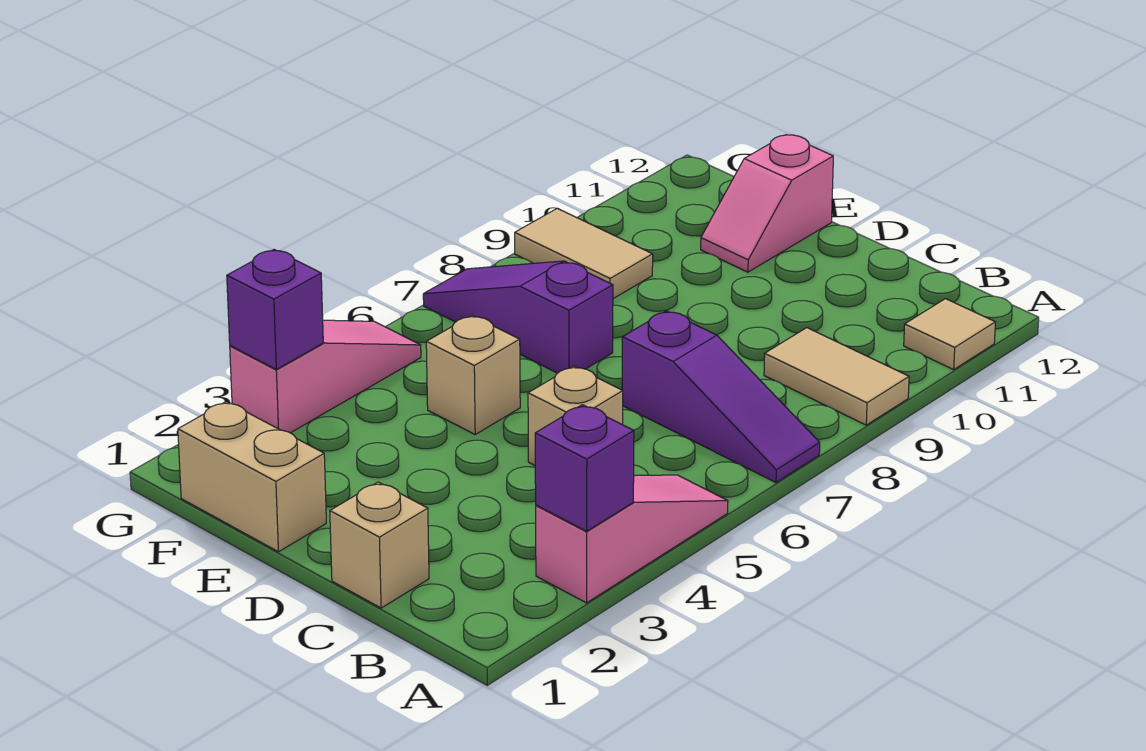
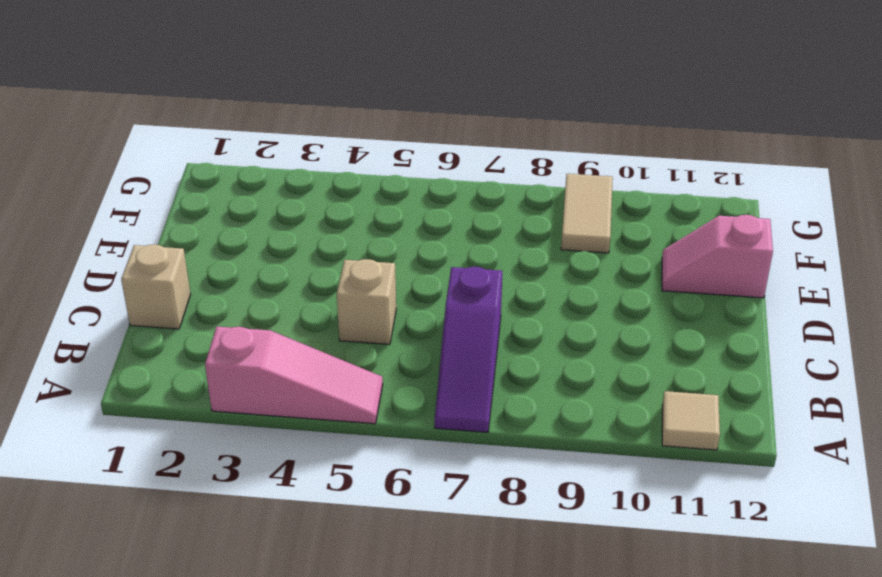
none -> tan tile A9:B9 level 1
none -> tan brick E1:F1 level 1
none -> tan brick E5 level 1

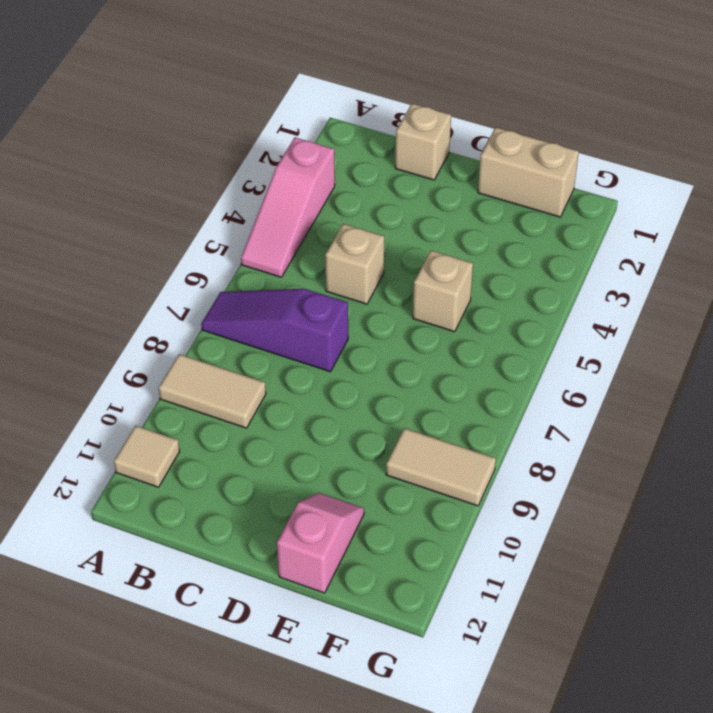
none -> purple slope E7:G7 level 1 top E
none -> pink slope G3:G5 level 1 top 3
none -> purple brick A3 level 2

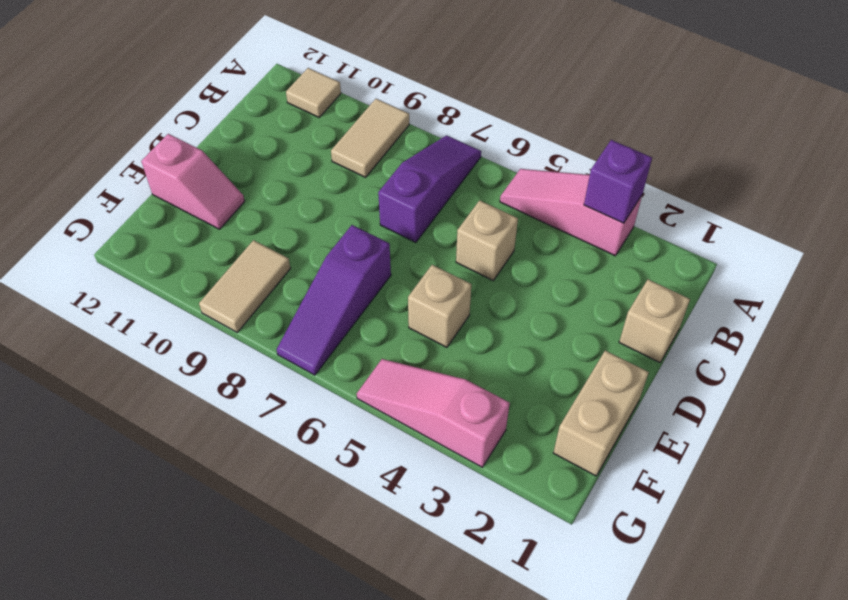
none -> purple brick G3 level 2

